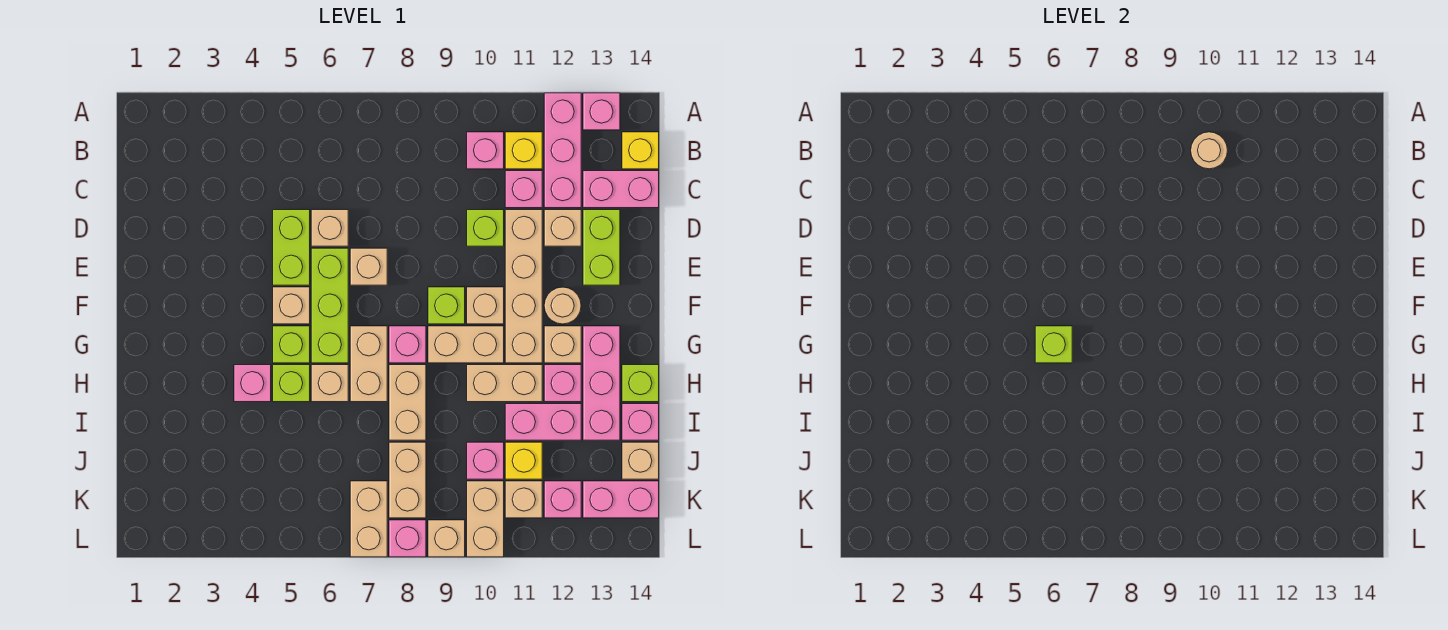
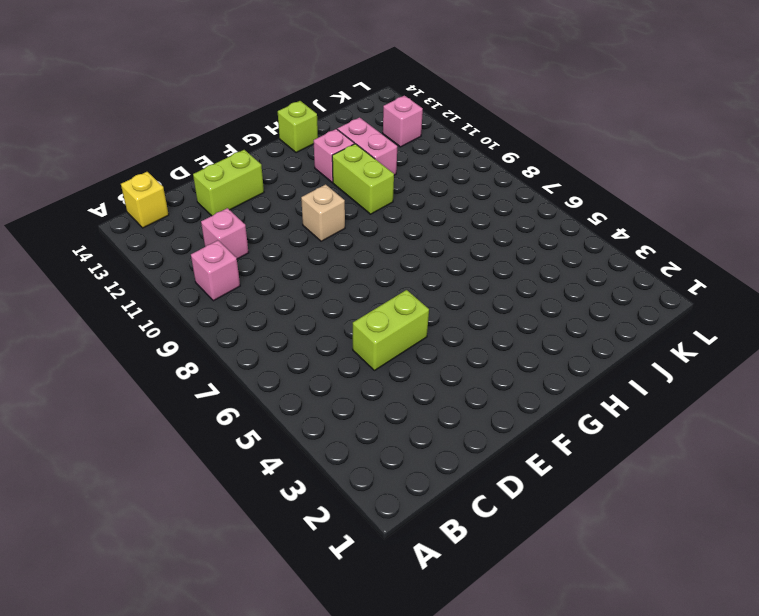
lime brick H10:H11 level 1 -> tan brick H10:H11 level 1
none -> pink brick A12:C12 level 1
none -> pink brick A13 level 1
none -> yellow brick B11 level 1
none -> pink brick C13:C14 level 1

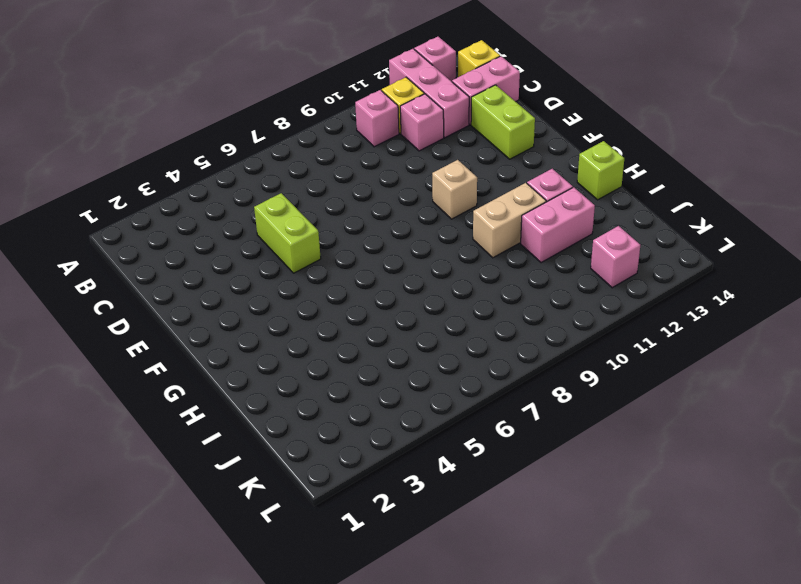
none -> tan brick D6 level 1
none -> lime brick D10 level 1
none -> tan brick D11:G11 level 1
none -> tan brick D12 level 1

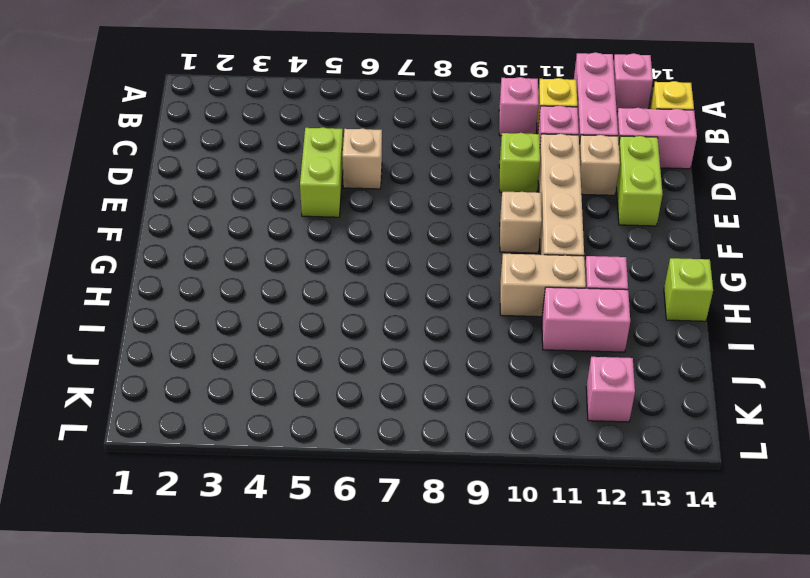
none -> lime brick E6:G6 level 1
none -> tan brick E7 level 1
none -> tan brick F5 level 1
none -> lime brick F9 level 1

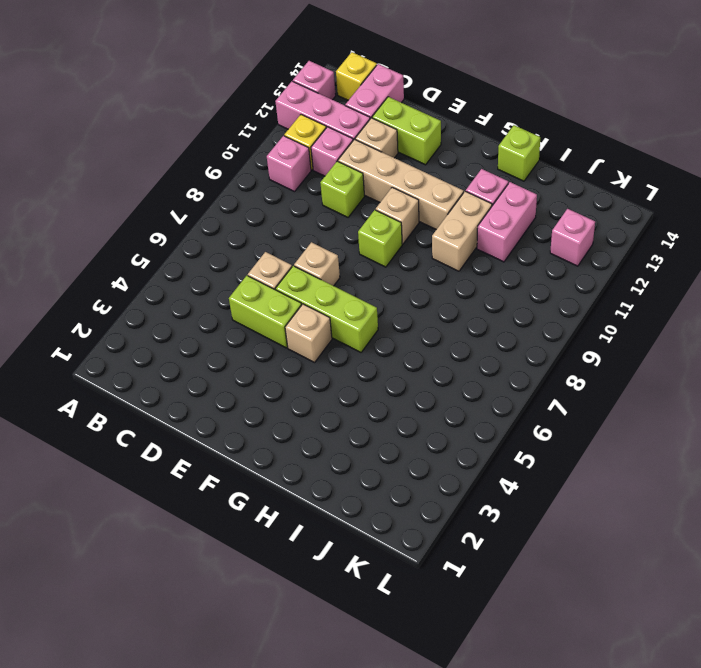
none -> tan round brick F12 level 1
none -> lime brick G5 level 1
none -> tan brick G7:H7 level 1
none -> pink brick G8 level 1

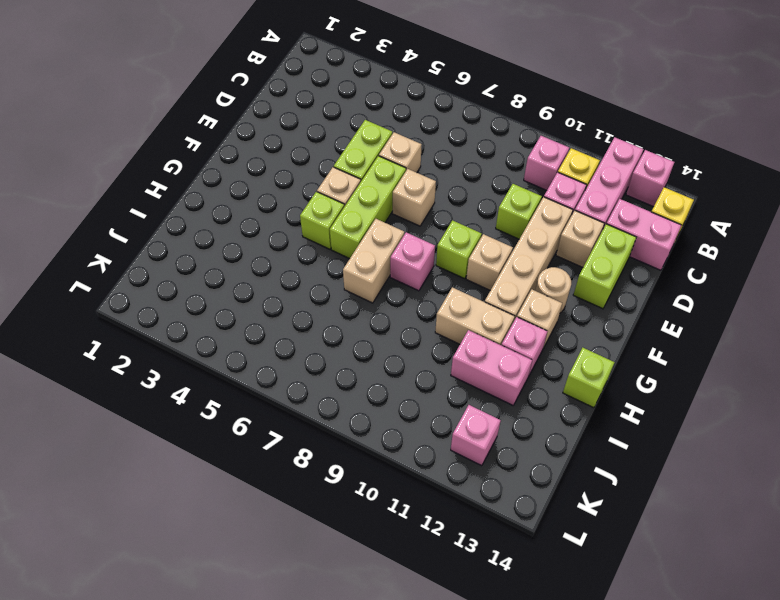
none -> tan brick G9:G10 level 1
none -> pink brick G13:I13 level 1
none -> pink brick H4 level 1
none -> lime brick H5 level 1

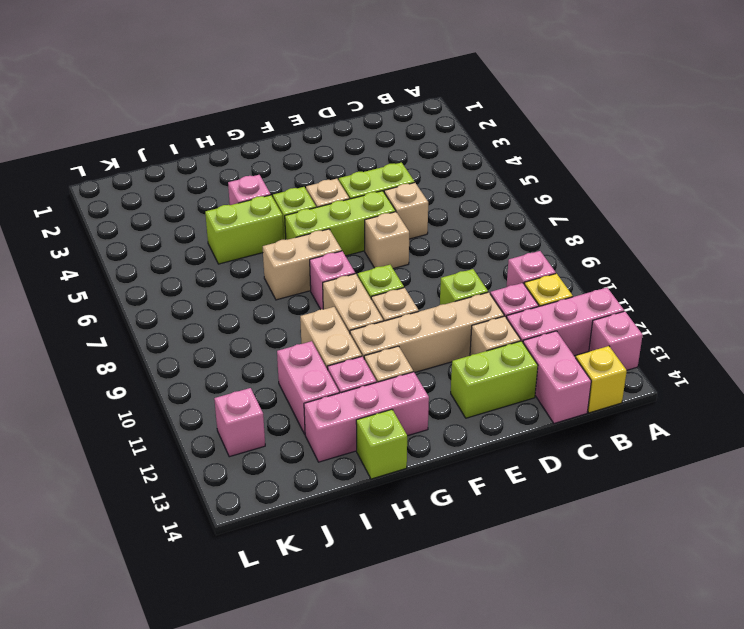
lime brick H5:I5 level 1 -> lime brick H5 level 1
none -> tan round brick F12 level 1
none -> tan brick H6 level 1
none -> tan brick H8:I8 level 1
none -> pink brick I14 level 1

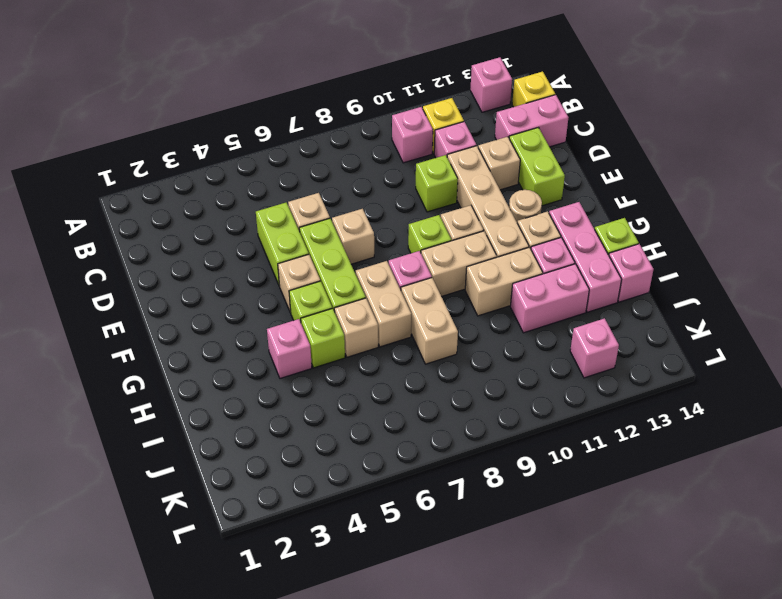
none -> pink brick A12:C12 level 1
none -> tan brick J8:K8 level 1
none -> pink brick J10 level 1
none -> yellow brick J11 level 1

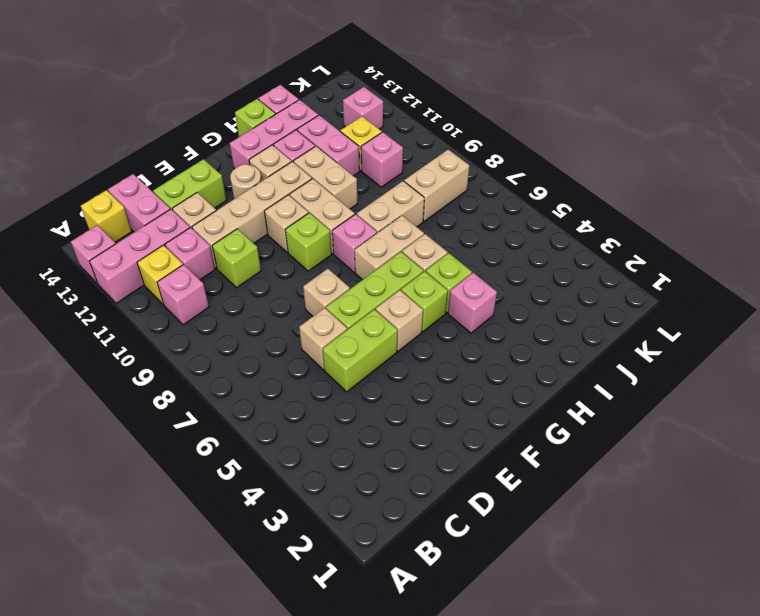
none -> tan brick J14 level 1
none -> tan brick K7:L7 level 1
none -> tan brick K10:L10 level 1
none -> tan brick K11 level 1

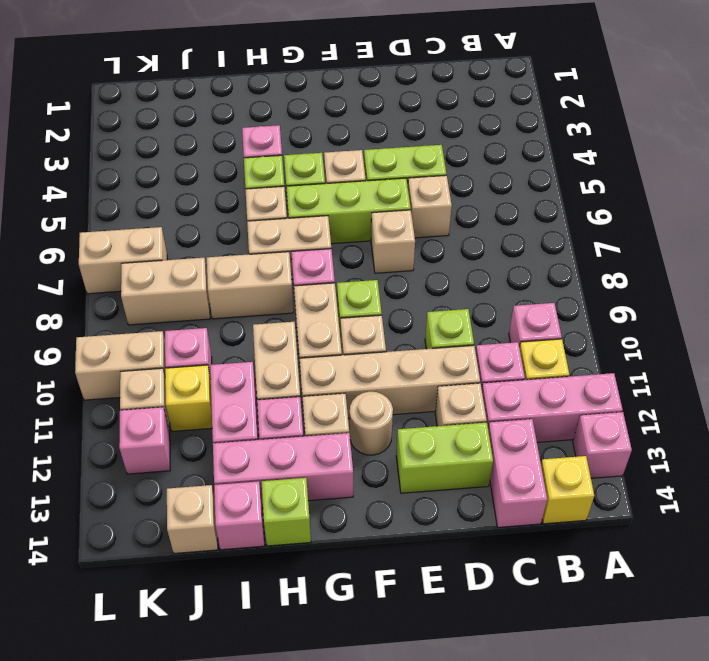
none -> pink brick K13:K14 level 1
none -> pink brick L8 level 1
none -> tan brick L9 level 1
none -> tan round brick B10 level 2

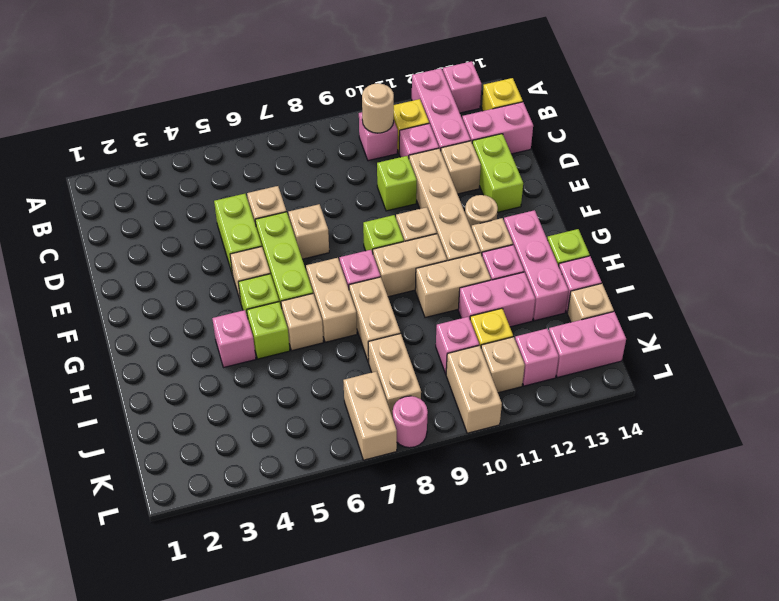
pink round brick L8 level 1 -> pink brick L8 level 1
none -> tan brick L9 level 1
none -> lime brick G6 level 2

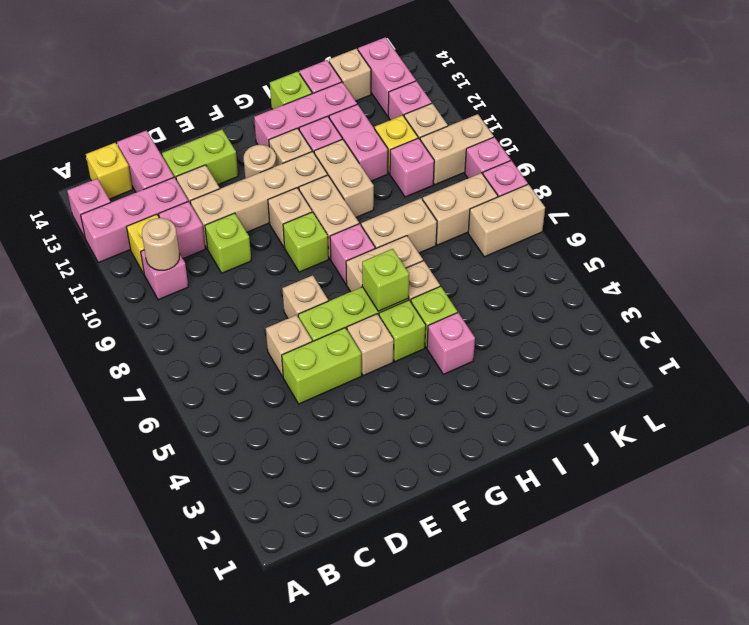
pink brick L9 level 1 -> tan brick L9 level 1

